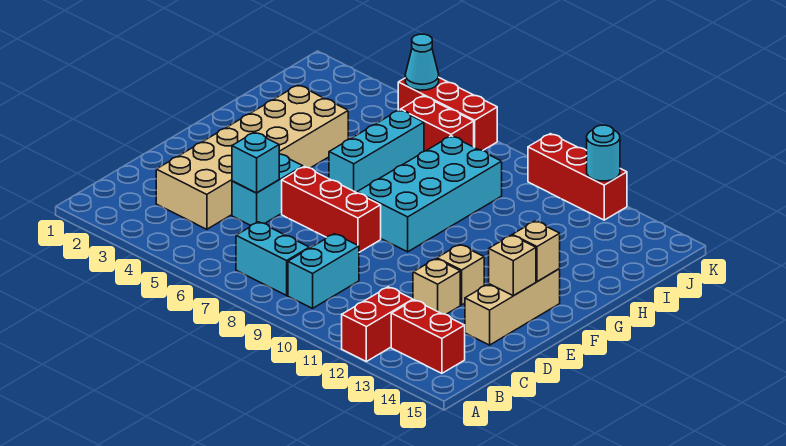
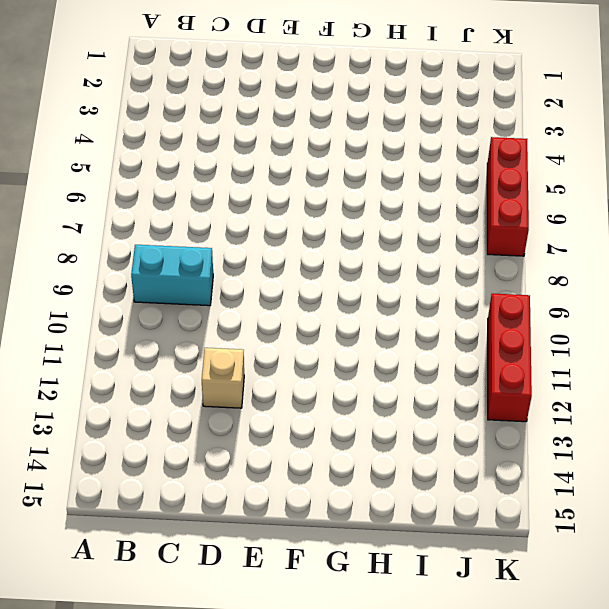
none -> red brick A12:B12 level 1
none -> cyan brick B7:B8 level 1
none -> red brick B13:B14 level 1

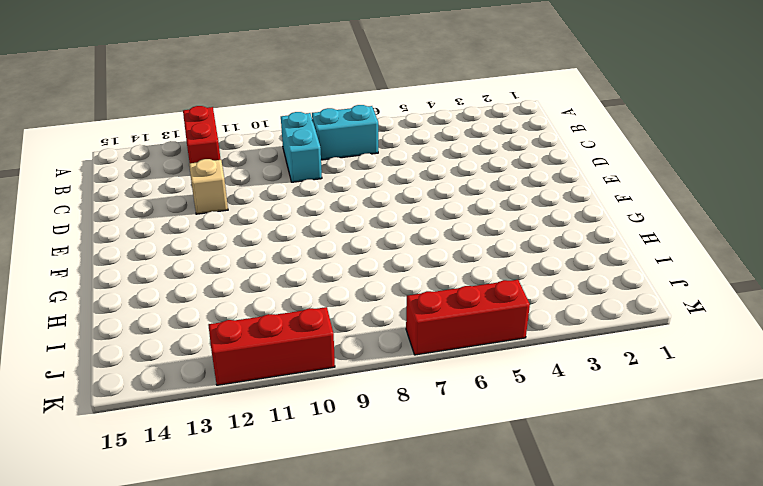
none -> red brick B13:B14 level 1
none -> tan brick C3:H4 level 1
none -> cyan brick D5:E5 level 1

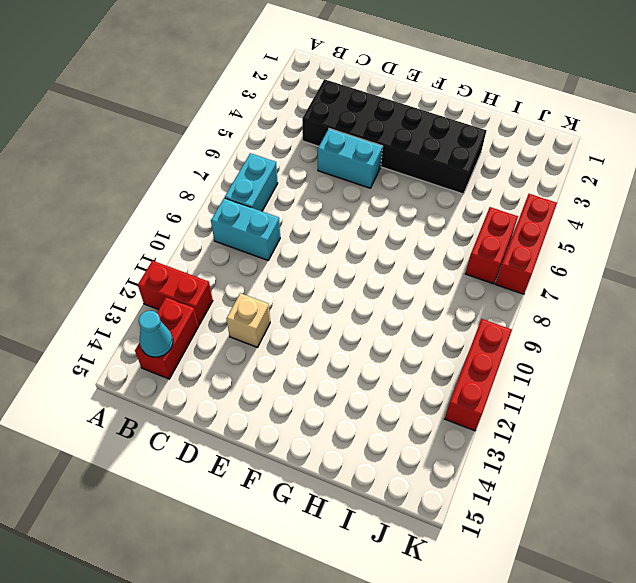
cyan cone B14 level 2 -> cyan cone K5 level 2
black brick C3:H4 level 1 -> tan brick C3:H4 level 1
none -> tan brick D14:F14 level 1
none -> red brick E6:E8 level 1
none -> tan brick E12 level 1

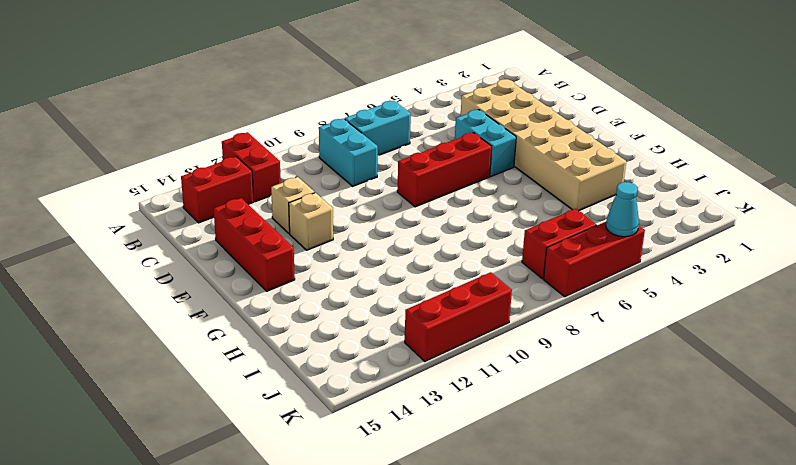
red brick D14:F14 level 1 -> tan brick D14:F14 level 1
none -> cyan brick F8:I9 level 1
none -> cyan brick G6:I6 level 1
none -> cyan brick D5 level 2

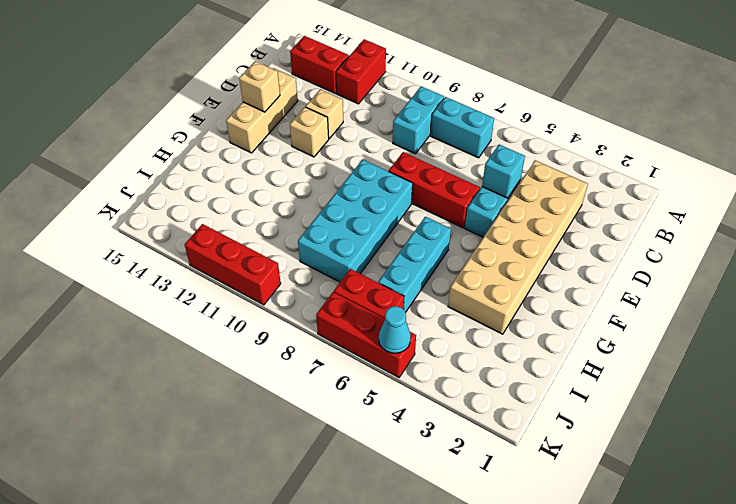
none -> tan brick F14 level 2
none -> cyan round brick K12 level 2

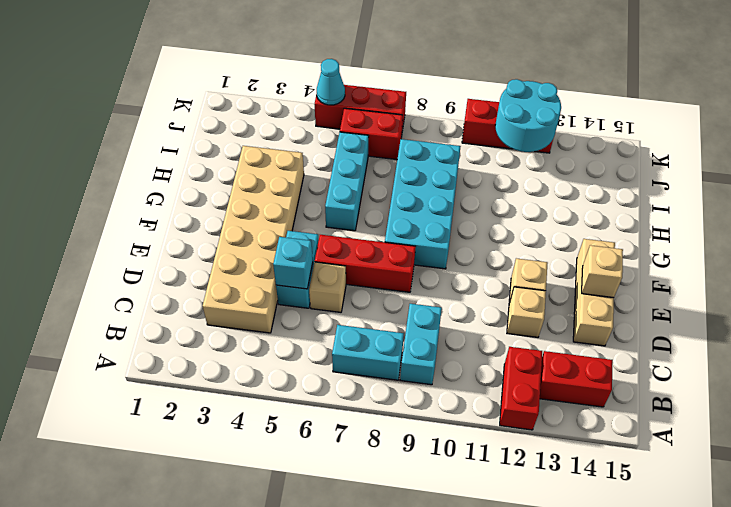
tan brick D6 level 1 -> tan brick F14 level 2
cyan round brick J11:K12 level 2 -> cyan round brick K12 level 2

